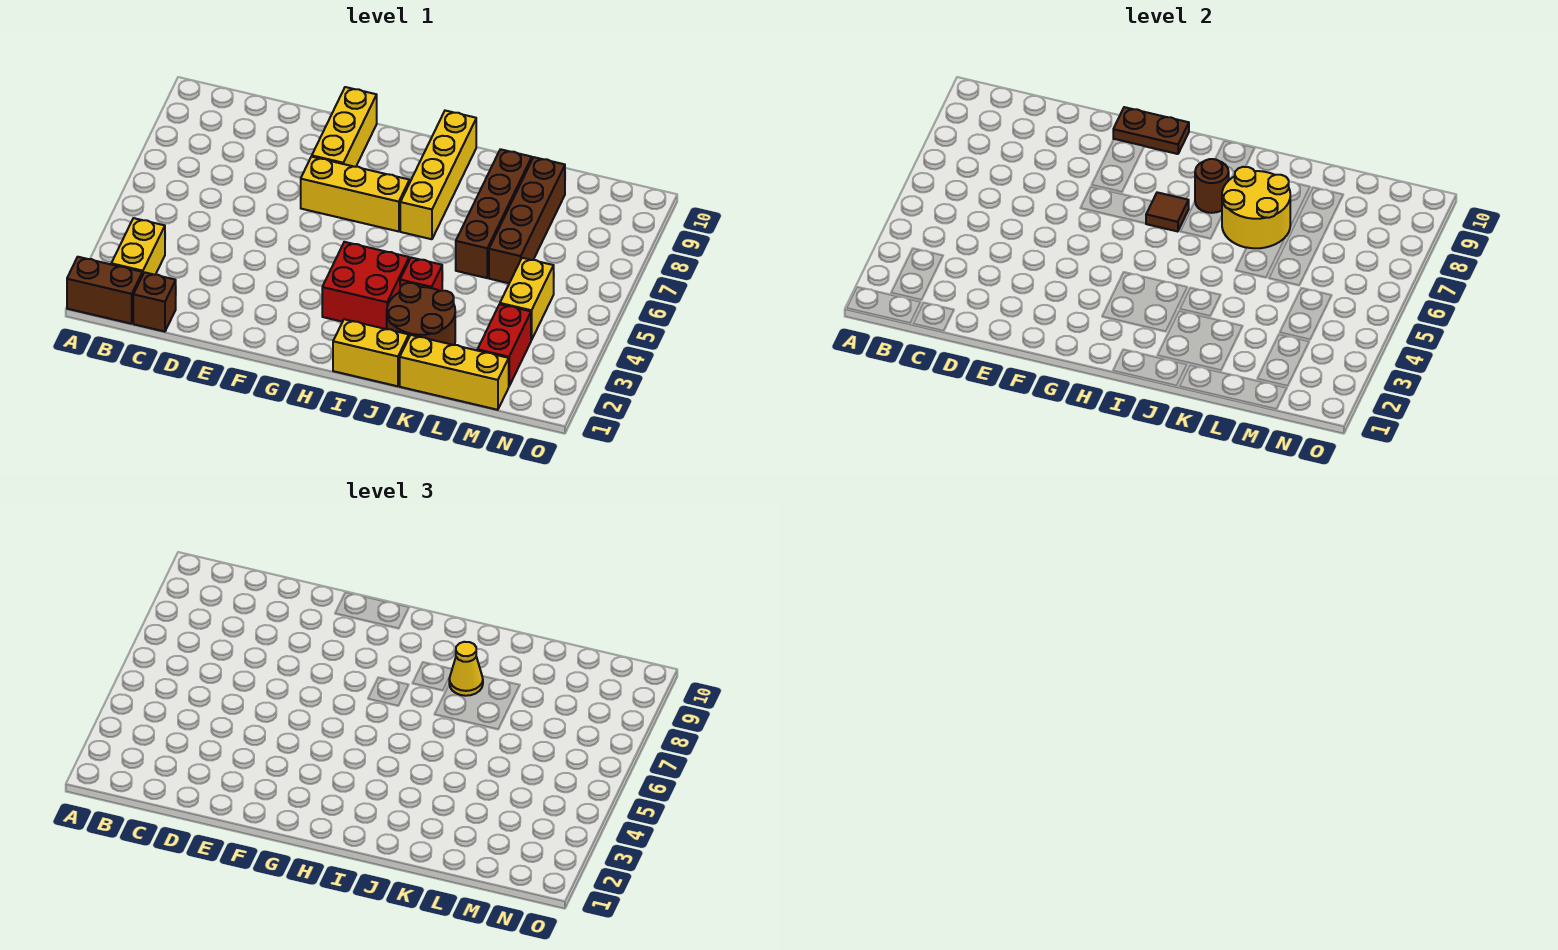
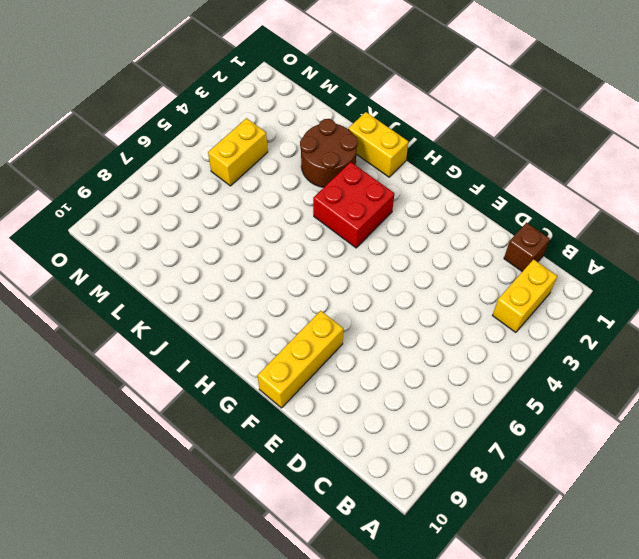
none -> brown brick A1:B1 level 1
none -> yellow brick F7:H7 level 1
none -> yellow brick I7:I10 level 1

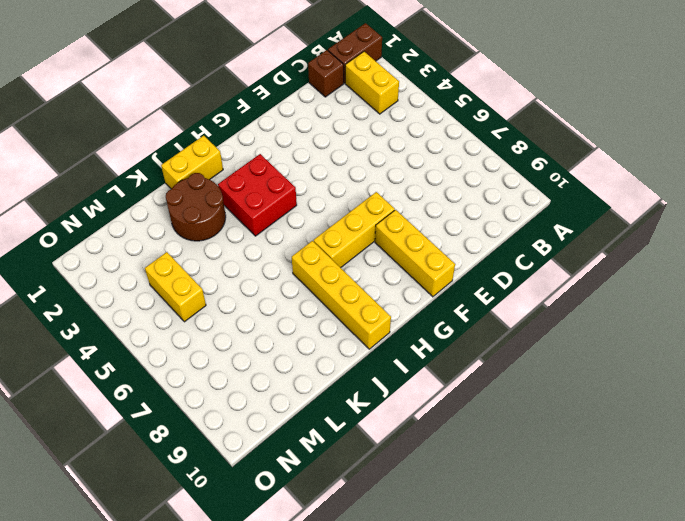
none -> red brick J4 level 1
none -> yellow brick K1:M1 level 1
none -> brown brick K6:K9 level 1

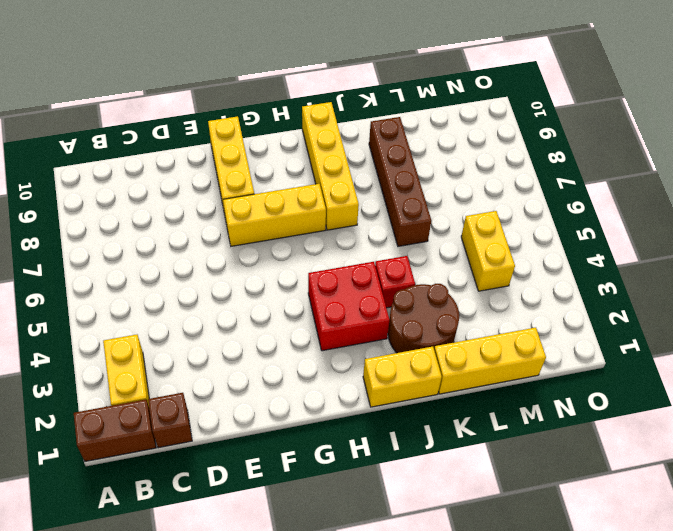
none -> brown brick L6:L9 level 1
none -> red brick M2:M3 level 1
none -> brown plate F10:G10 level 2

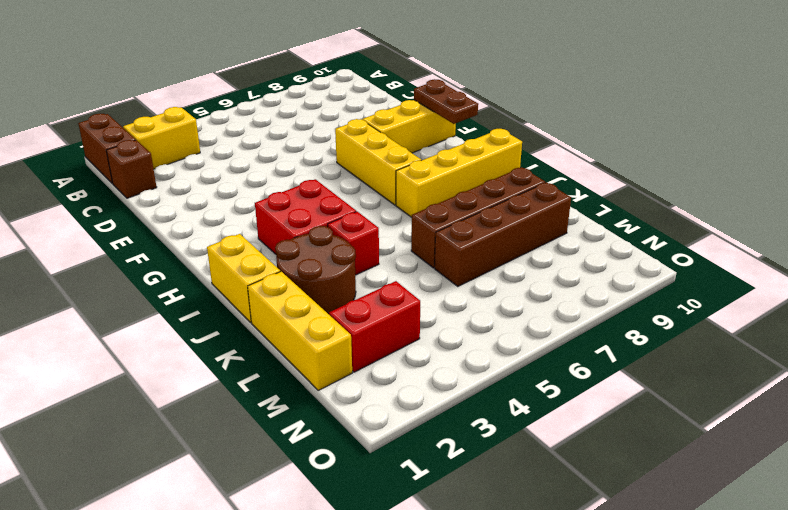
none -> yellow brick M4:M5 level 1
none -> brown tile H7 level 2
none -> brown round brick I8 level 2

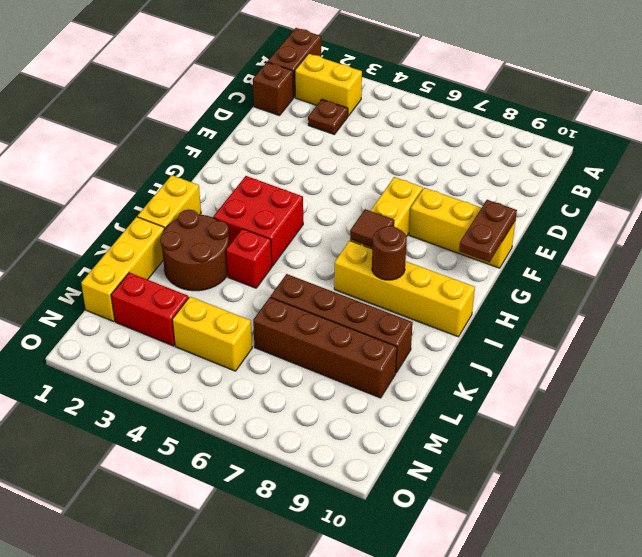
brown plate C3 level 1 -> none
none -> yellow round brick J7:K8 level 2
none -> yellow cone J8 level 3

